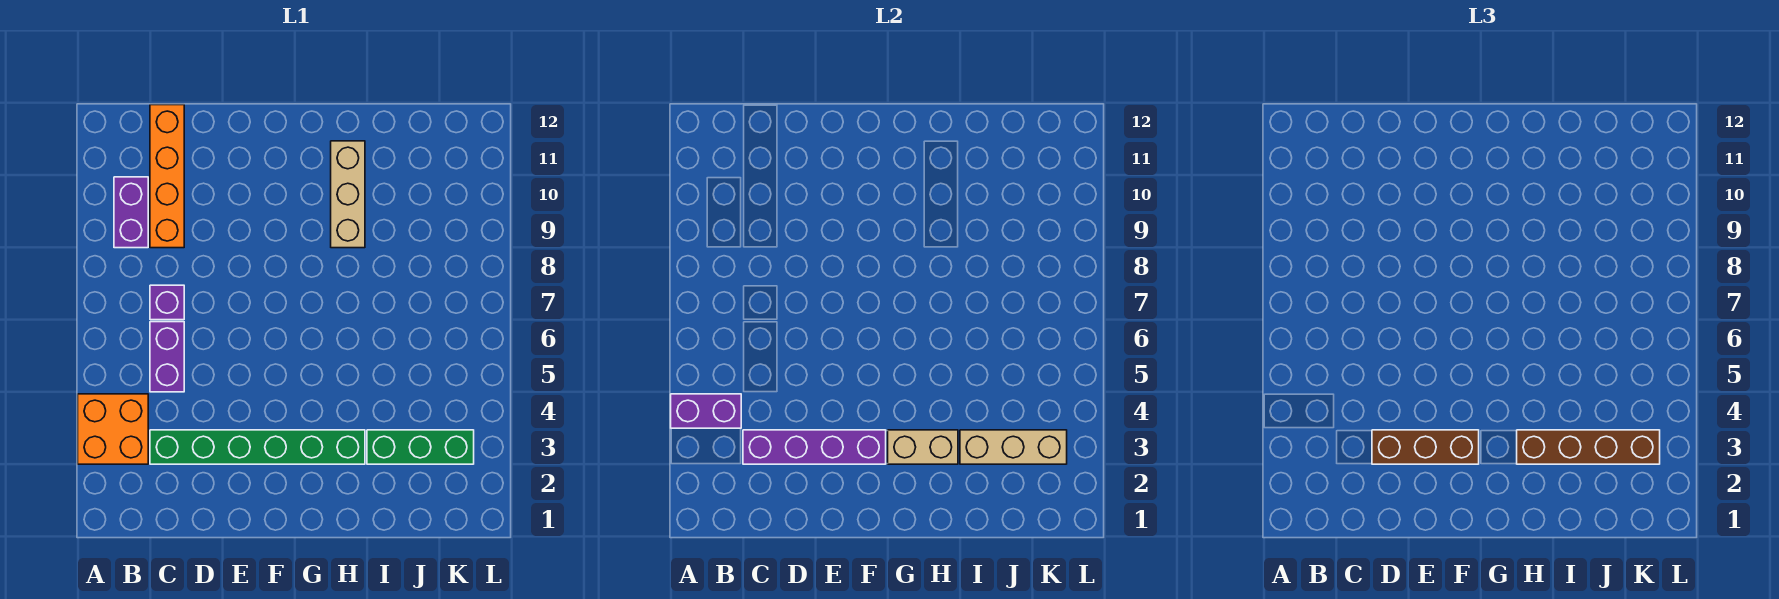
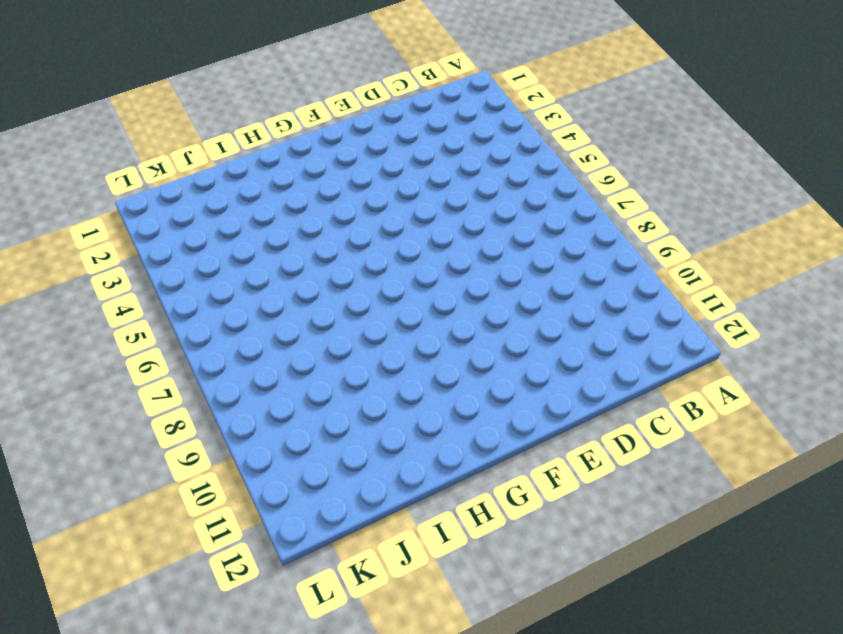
none -> orange brick A3:B4 level 1
none -> purple brick B9:B10 level 1
none -> green brick C3:H3 level 1

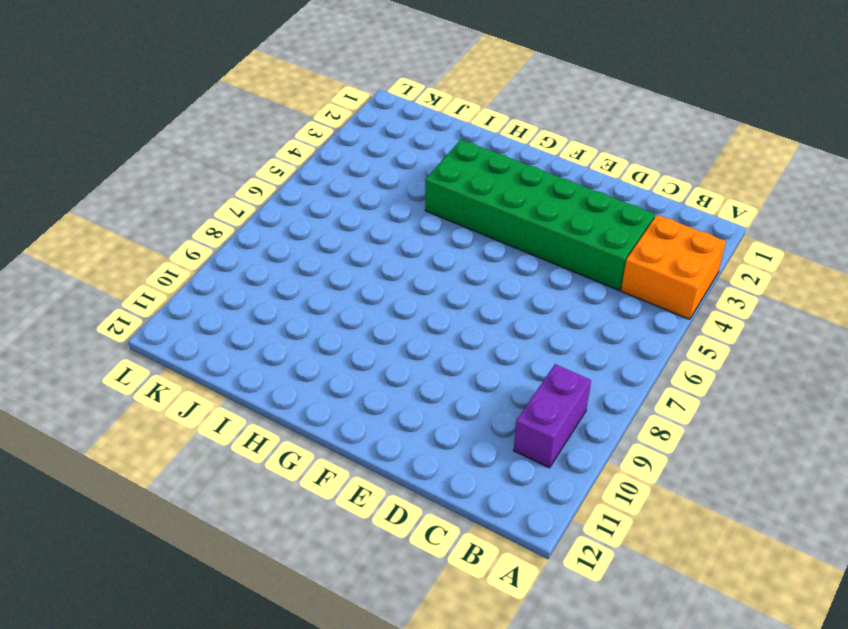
green brick C3:H4 level 1 -> green brick C3:H3 level 1
none -> purple brick C5:C6 level 1
none -> purple brick C7 level 1
none -> orange brick C9:C12 level 1

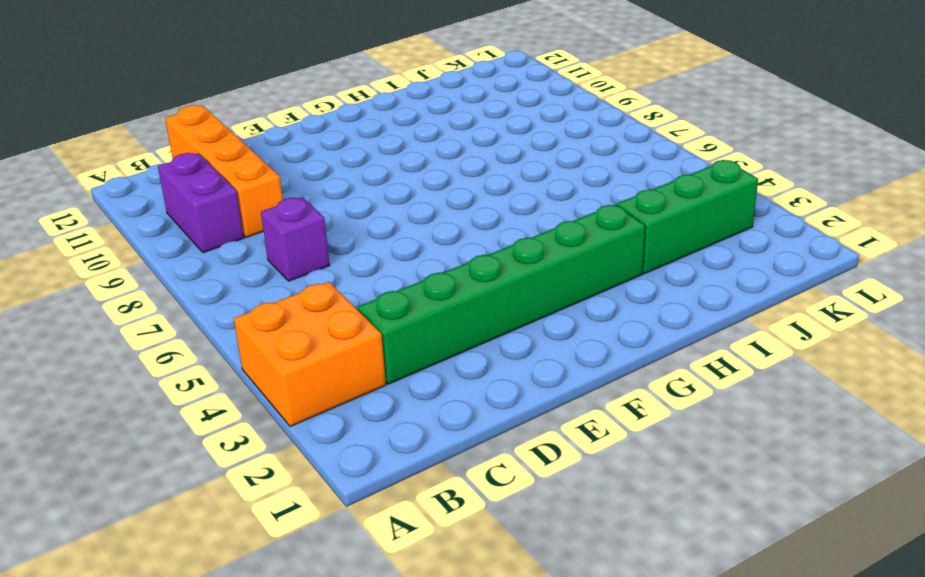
none -> purple brick C5:C6 level 1
none -> tan brick H9:H11 level 1
none -> purple brick A4:B4 level 2

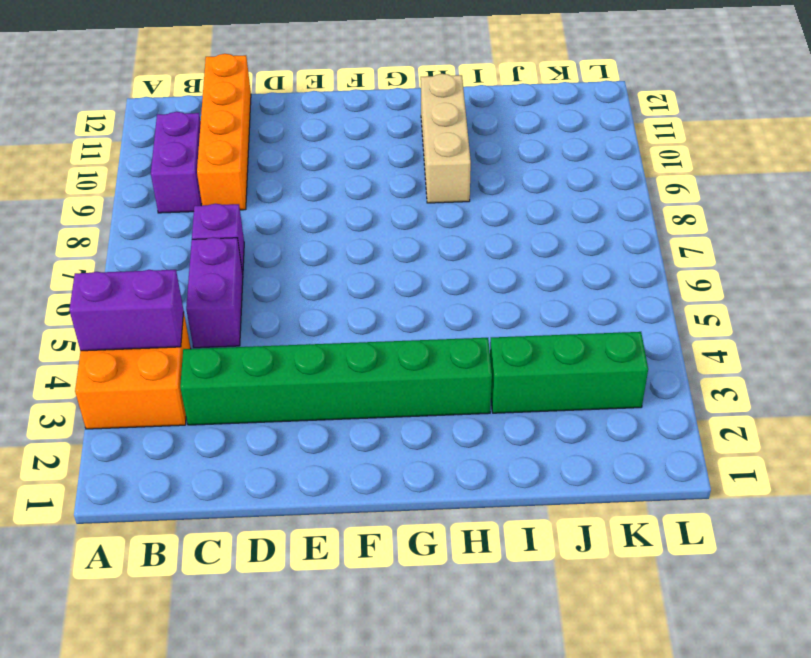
none -> purple brick C3:F3 level 2
none -> tan brick G3:H3 level 2
none -> tan brick I3:K3 level 2

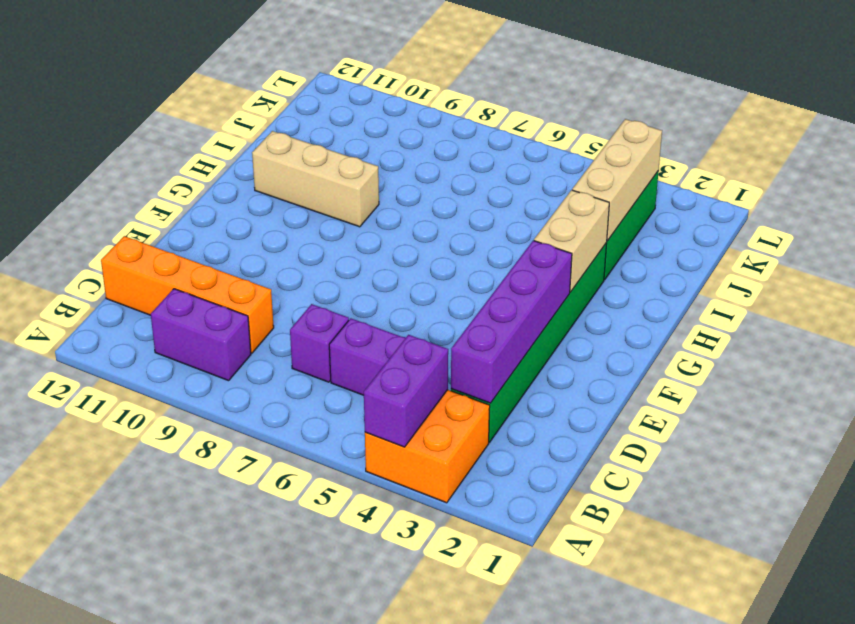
none -> brown brick D3:F3 level 3
none -> brown brick H3:K3 level 3

